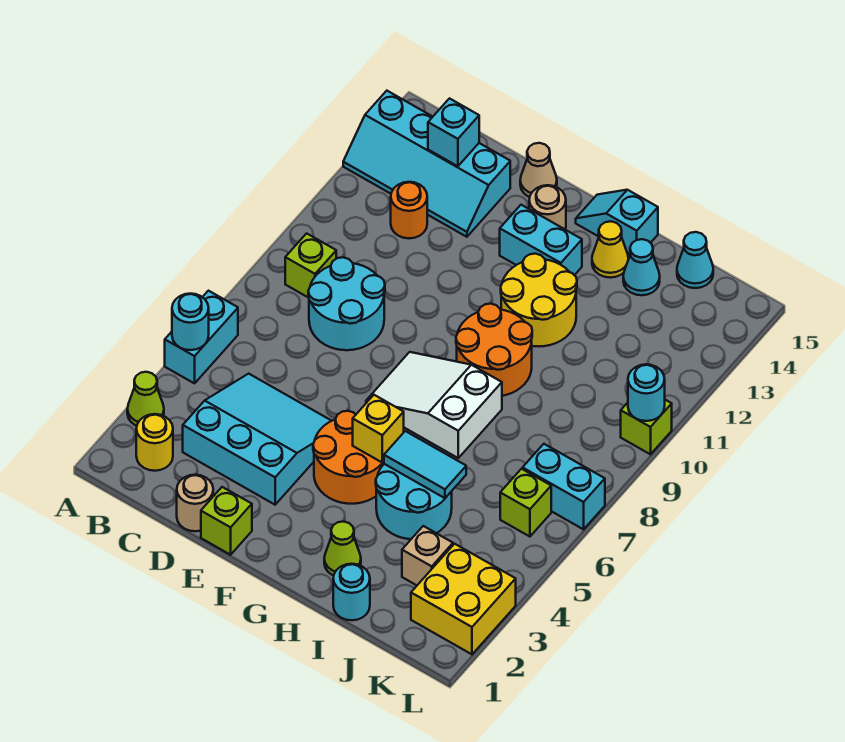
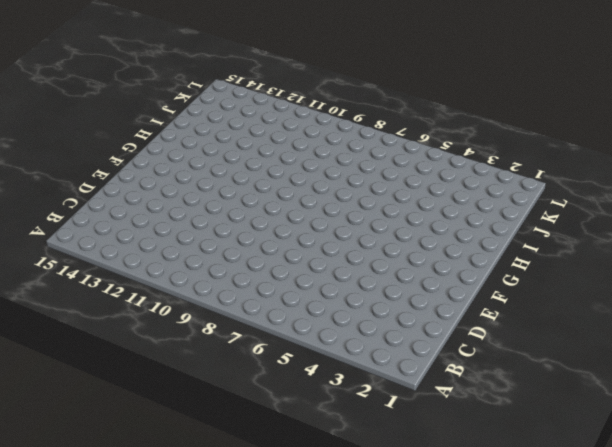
none -> lime cone A3 level 1
none -> cyan brick A5:A6 level 1
none -> cyan slope A13:D14 level 1 top 14
none -> yellow round brick B2 level 1

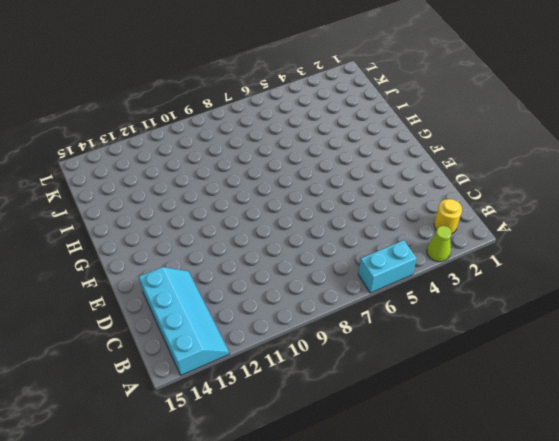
none -> lime brick B9 level 1
none -> cyan slope C3:E5 level 1 top 3
none -> cyan round brick C8:D9 level 1
none -> orange round brick C12 level 1

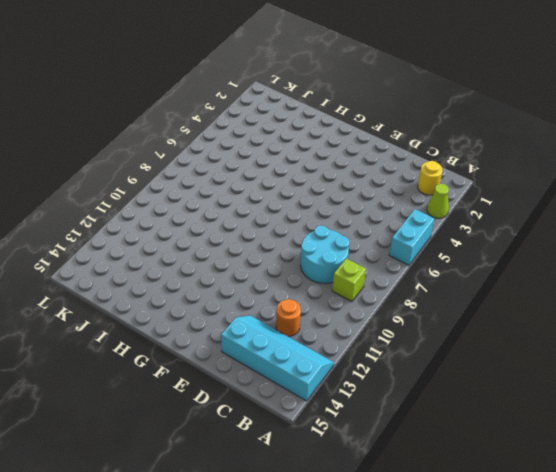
none -> cyan slope C3:E5 level 1 top 3
none -> tan round brick D1 level 1
none -> lime brick E1 level 1
none -> tan cone E15 level 1

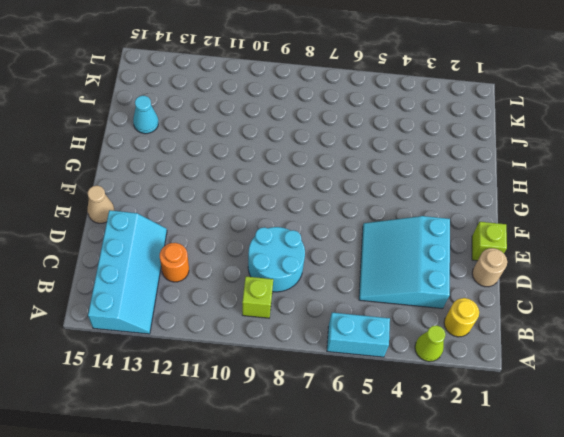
none -> orange round brick F4:G5 level 1
none -> white slope F7:H8 level 1 top H
none -> cyan brick F13:G13 level 1
none -> tan round brick F14 level 1

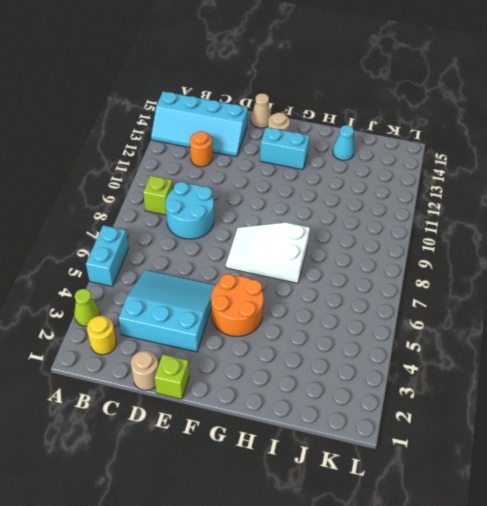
none -> orange round brick G9:H10 level 1
none -> yellow round brick G11:H12 level 1
none -> cyan slope G15:H15 level 1 top H
none -> lime cone H2 level 1

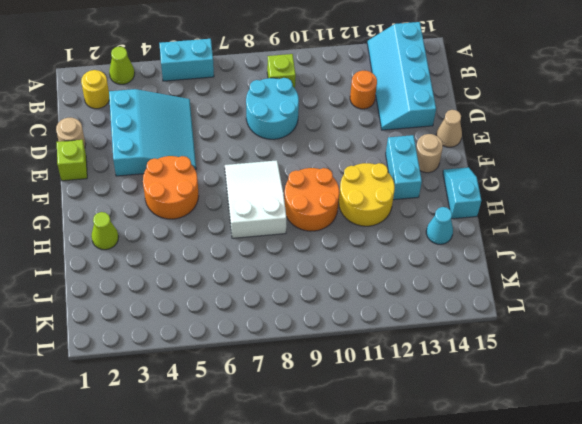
none -> cyan round brick H4:I5 level 1
none -> yellow cone H14 level 1
none -> cyan round brick I1 level 1
none -> tan brick J3 level 1

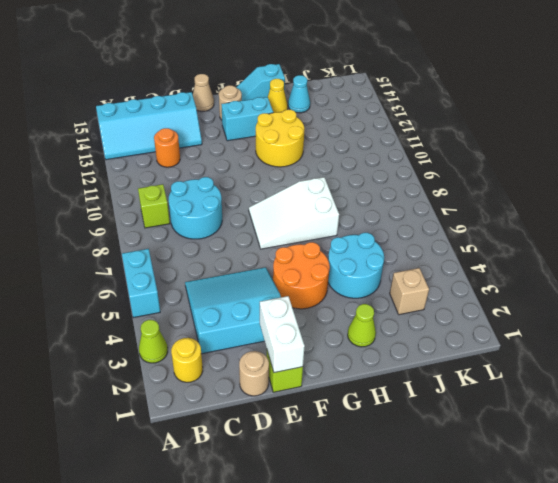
white brick E1:E2 level 2 -> none
none -> orange round brick G9:H10 level 1
none -> cyan round brick I1 level 1
none -> cyan cone J15 level 1
none -> yellow brick K2:L3 level 1

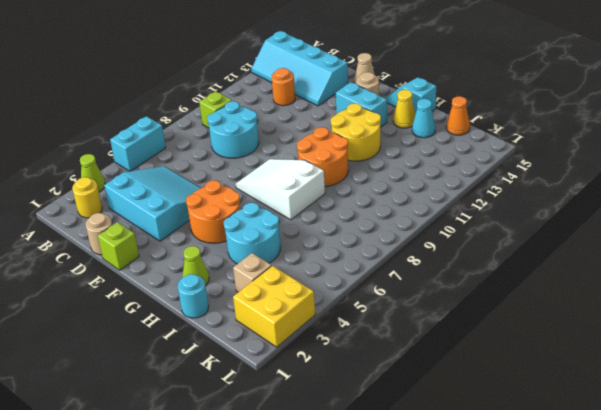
orange cone J15 level 1 -> cyan cone J15 level 1
none -> lime brick K6 level 1
none -> cyan brick K7:L7 level 1
none -> lime brick L10 level 1
none -> cyan round brick A5 level 2

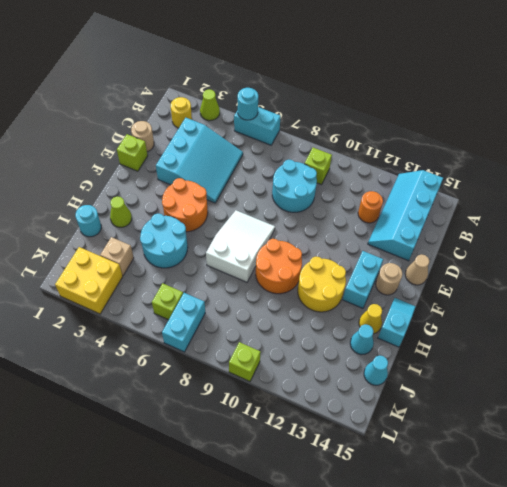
none -> cyan brick C14 level 2
none -> yellow brick G5 level 2
none -> cyan tile H5:I5 level 2
none -> cyan round brick L10 level 2

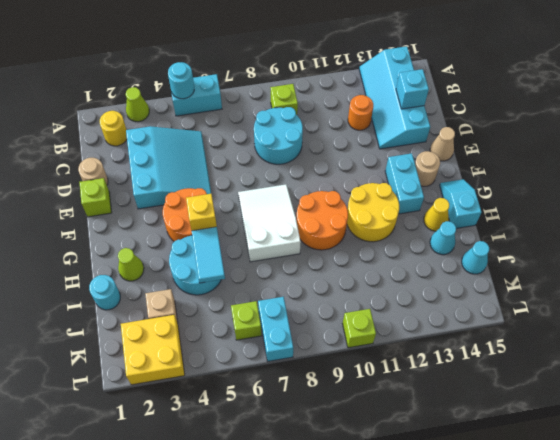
none -> cyan round brick L10 level 2

